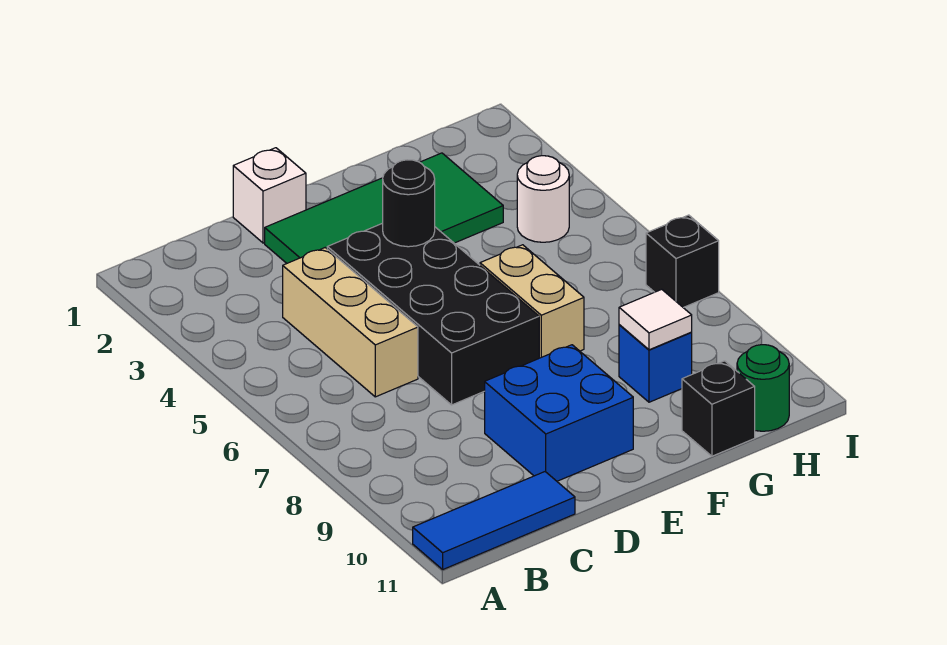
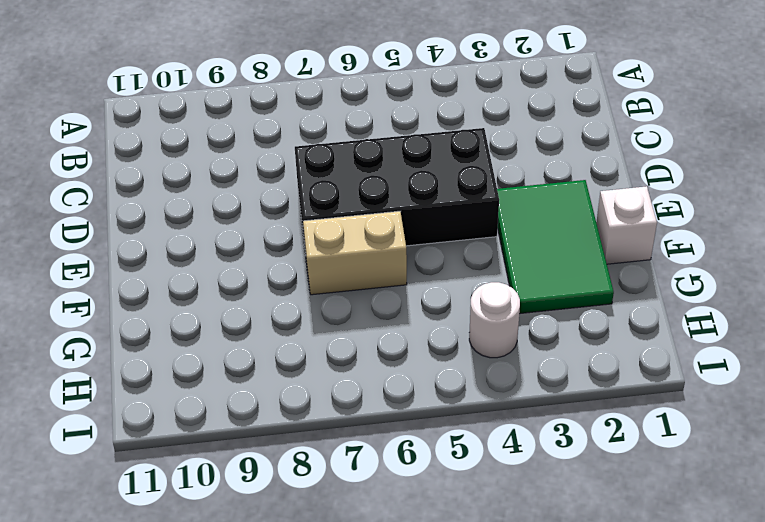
green tile E2:G3 level 1 -> green tile D2:G3 level 1
white brick F1 level 1 -> white brick D1 level 1
none -> blue tile A11:C11 level 1
none -> tan brick C4:C6 level 1
none -> blue brick D9:E10 level 1

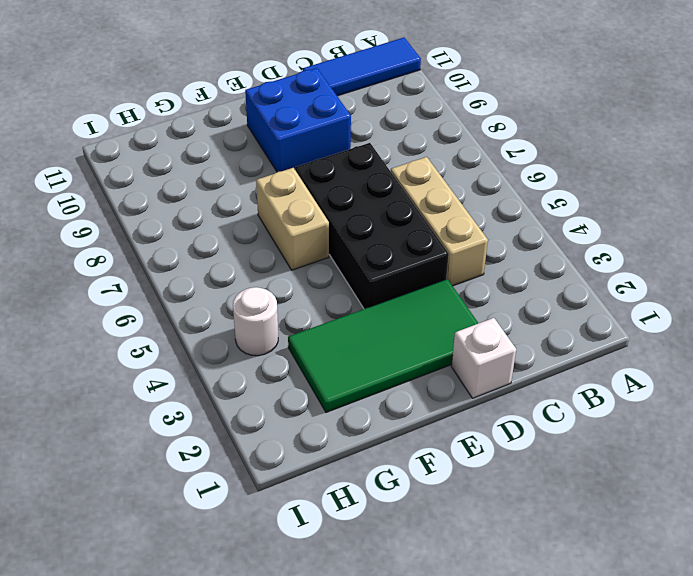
none -> blue brick G9 level 1
none -> black brick G11 level 1
none -> green round brick H11 level 1

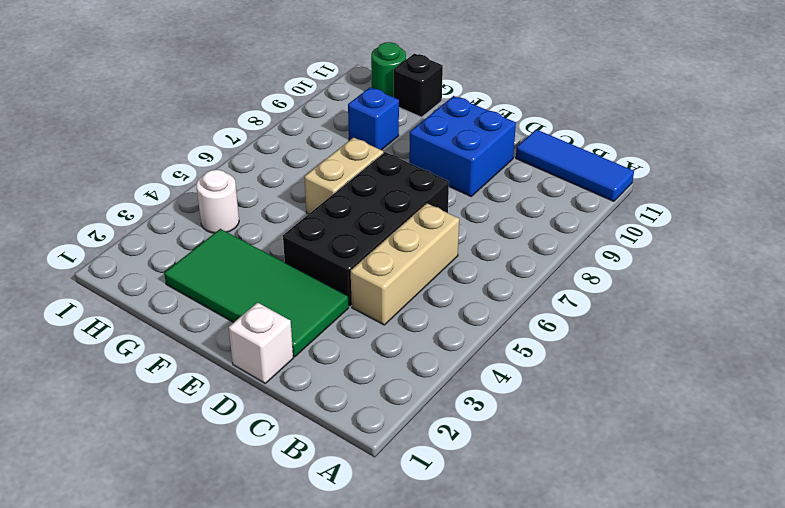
none -> black brick I7 level 1
none -> black round brick E4 level 2
none -> white tile G9 level 2

